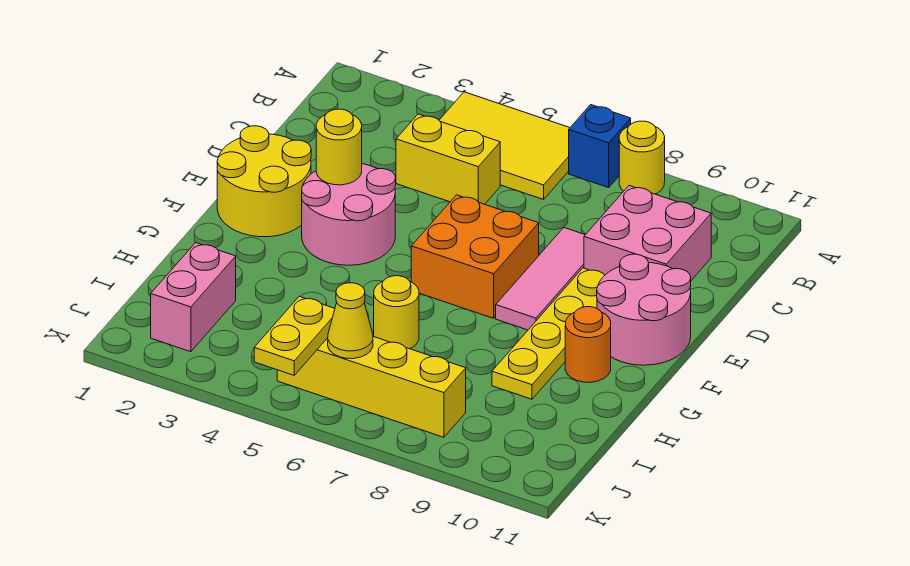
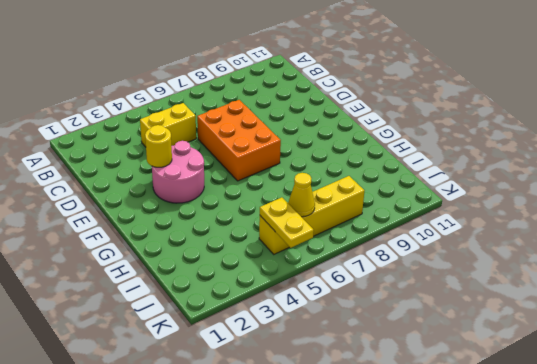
orange brick D6:F7 level 1 -> orange brick E6:F7 level 1
none -> yellow tile A4:B6 level 1
none -> blue brick A7 level 1
none -> yellow round brick A8 level 1

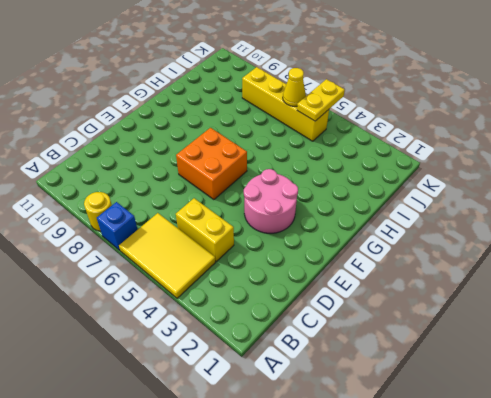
none -> pink brick C9:D10 level 1
none -> pink tile D8:F8 level 1
none -> yellow round brick E1:F2 level 1

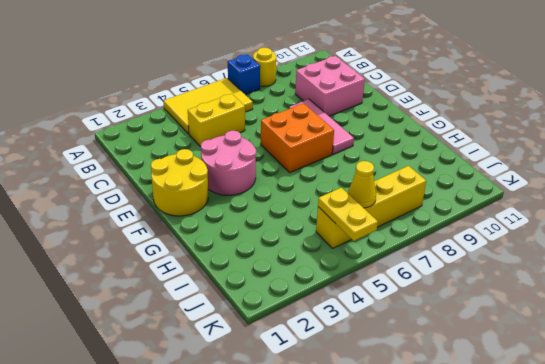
none -> yellow plate E9:H9 level 1
none -> pink round brick E10:F11 level 1
none -> orange round brick G10 level 1

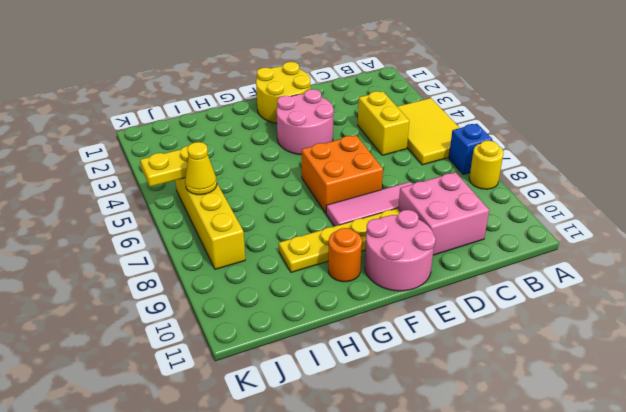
none -> yellow round brick H6 level 1
none -> pink brick I2:J2 level 1
none -> yellow round brick E3 level 2

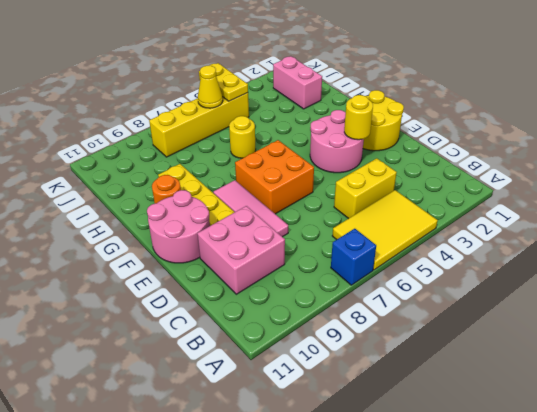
none -> yellow round brick A8 level 1

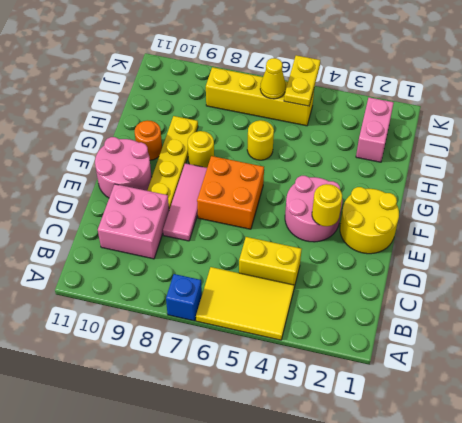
yellow round brick G8 level 1 -> yellow round brick A8 level 1

